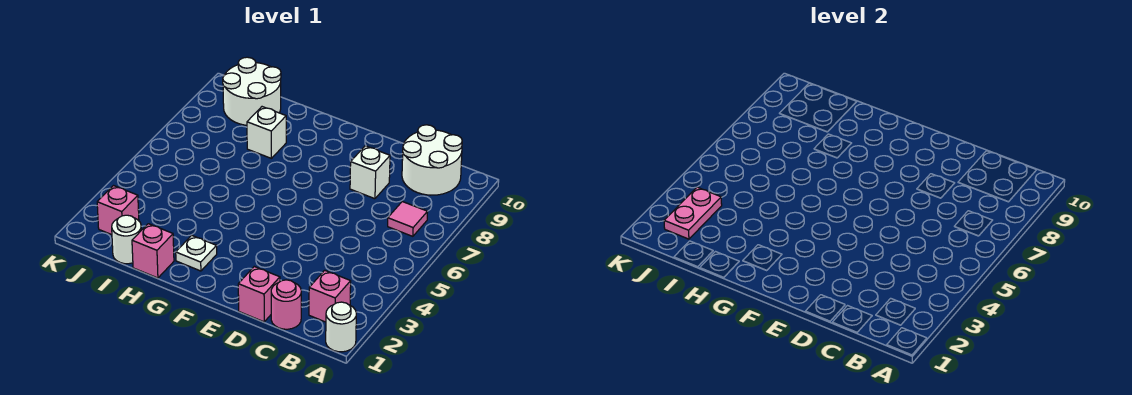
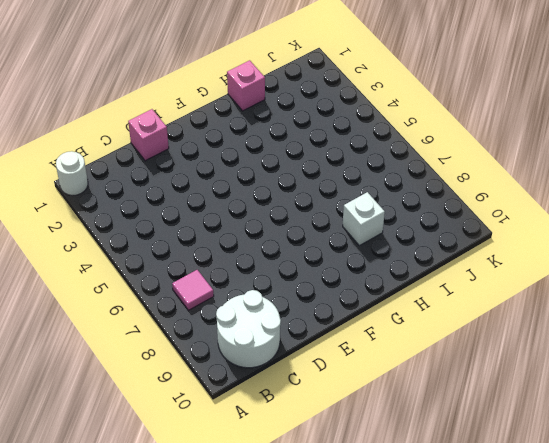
none -> pink brick B2 level 1
none -> pink round brick C1 level 1
none -> white brick D8 level 1

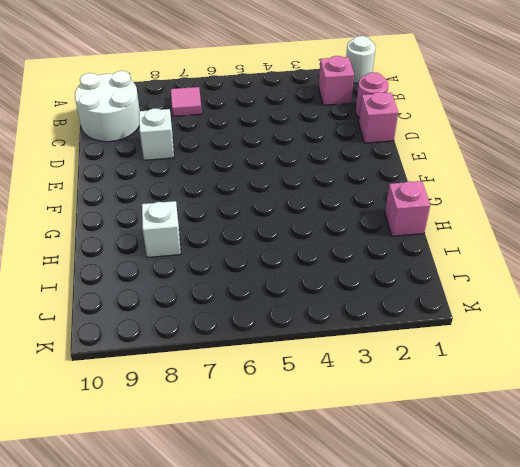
none -> white plate G2 level 1
none -> white round brick I1 level 1
none -> white round brick I9:J10 level 1

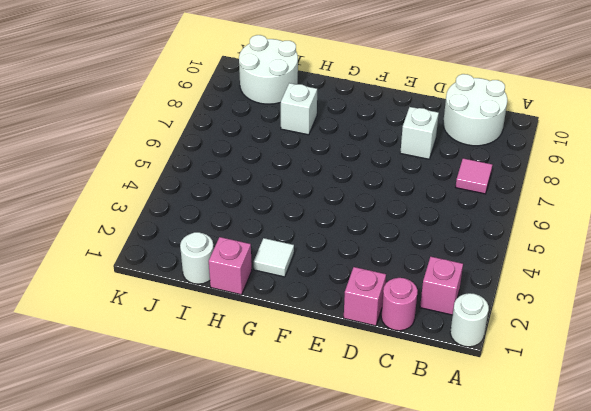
white tile G2 level 1 -> white plate G2 level 1
none -> pink brick J2 level 1
none -> pink plate J2:J3 level 2

